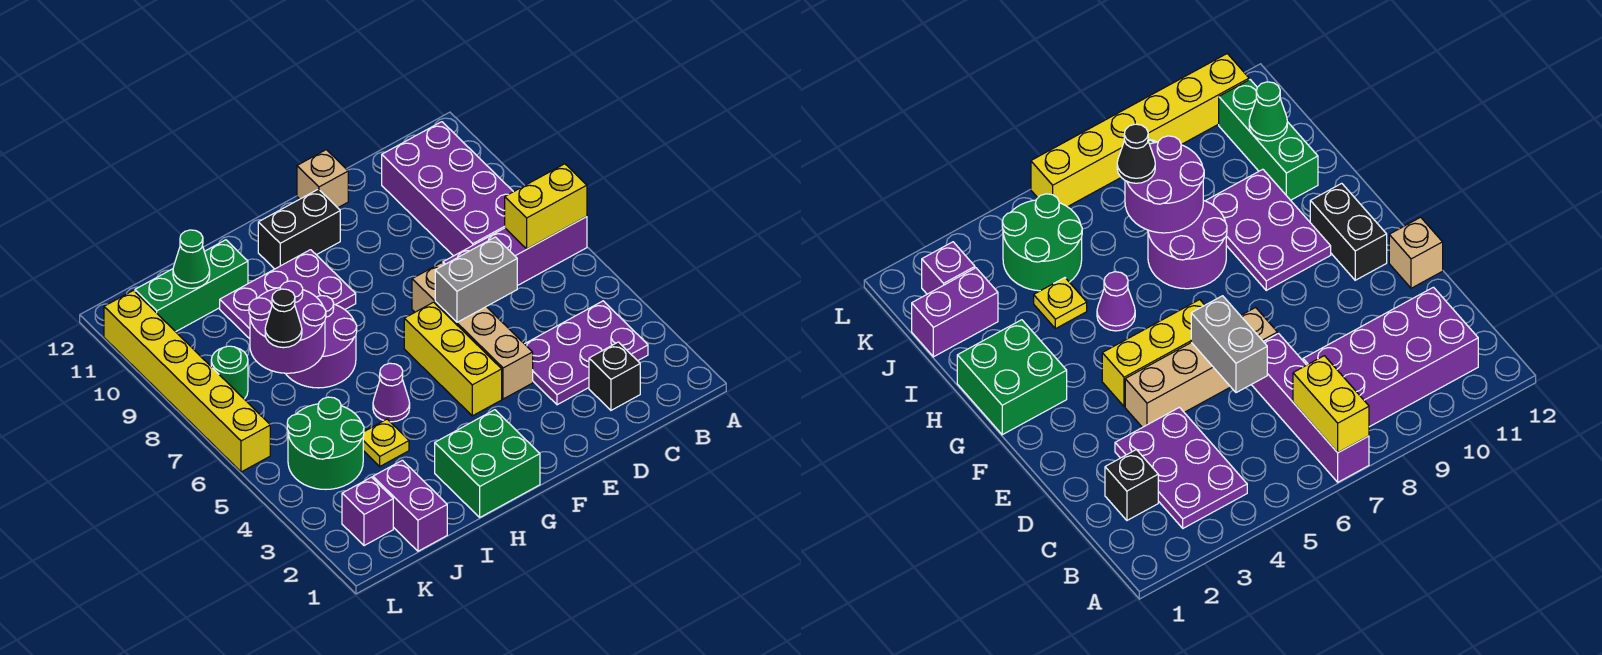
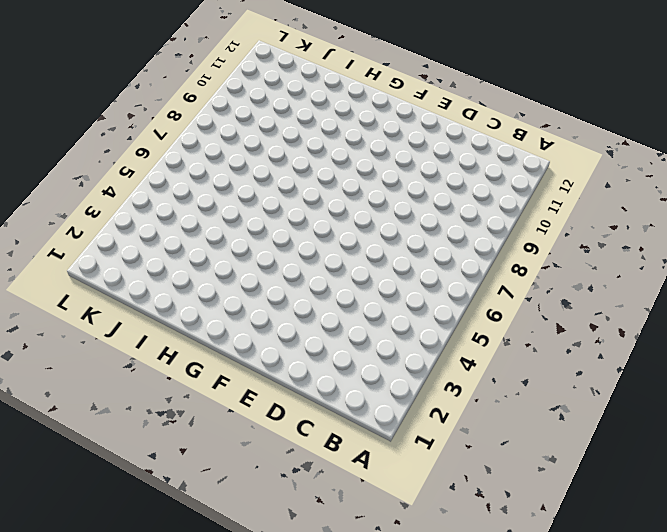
none -> purple brick A7:D7 level 1
none -> purple plate B3:D4 level 1
none -> purple brick B8:C11 level 1

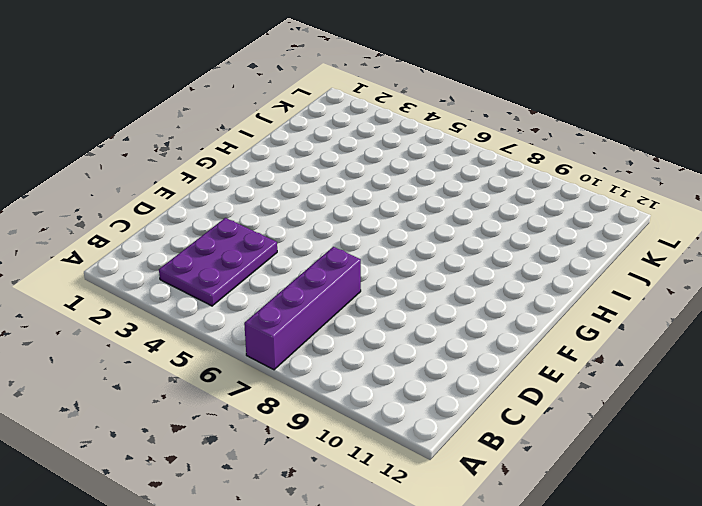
none -> purple brick B8:C11 level 1
none -> black brick C2 level 1
none -> tan brick E4:E7 level 1

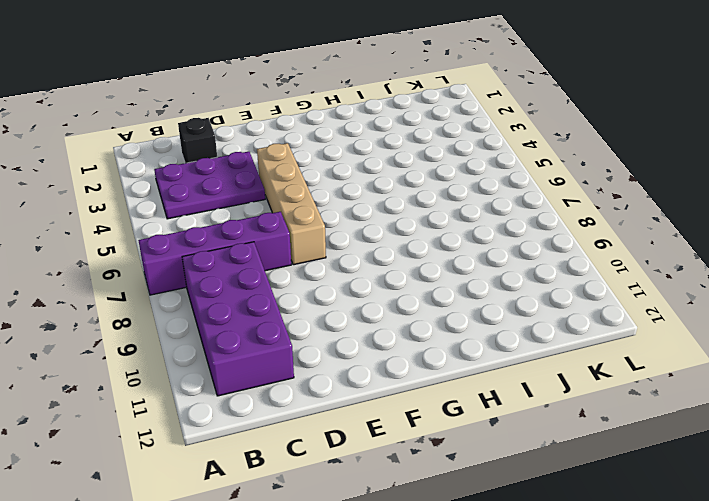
none -> tan brick E12 level 1
none -> yellow brick F4:F6 level 1
none -> black brick F11:G11 level 1

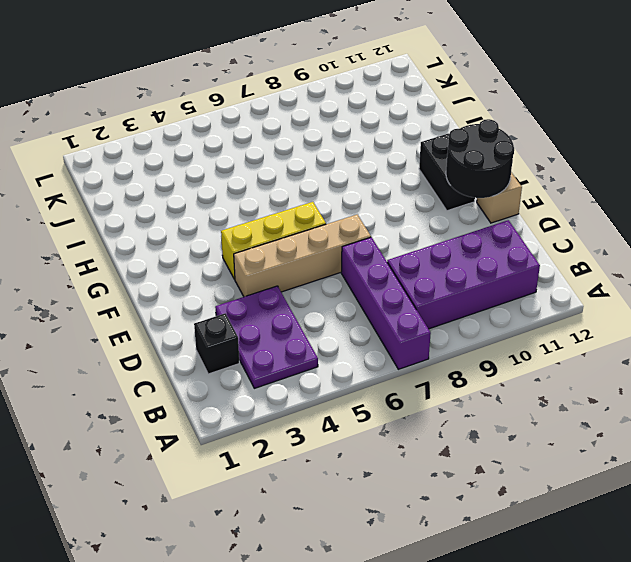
black round brick E11:F12 level 2 -> none
none -> green brick G1:H2 level 1
none -> purple plate G9:I10 level 1
none -> purple cone H5 level 1

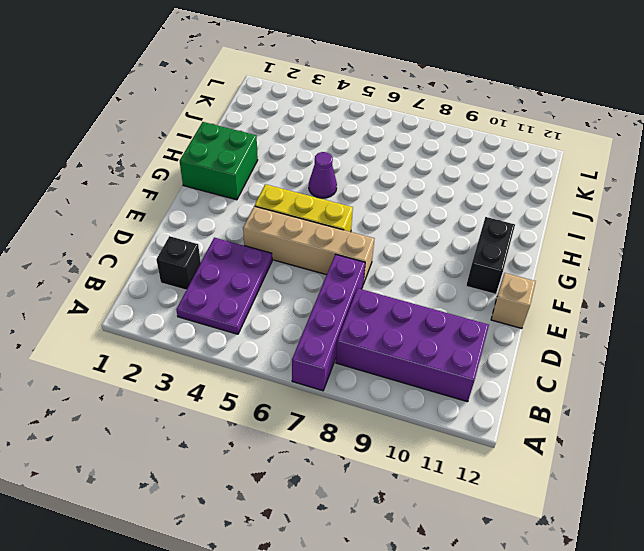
none -> purple plate G9:I10 level 1
none -> purple round brick H7:I8 level 1
none -> yellow plate I4 level 1

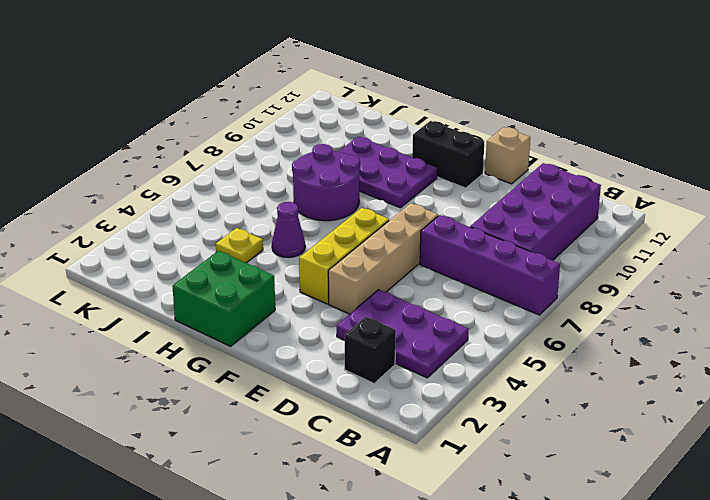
none -> green brick I11:K11 level 1
none -> purple brick J1:J2 level 1
none -> green round brick J4:K5 level 1

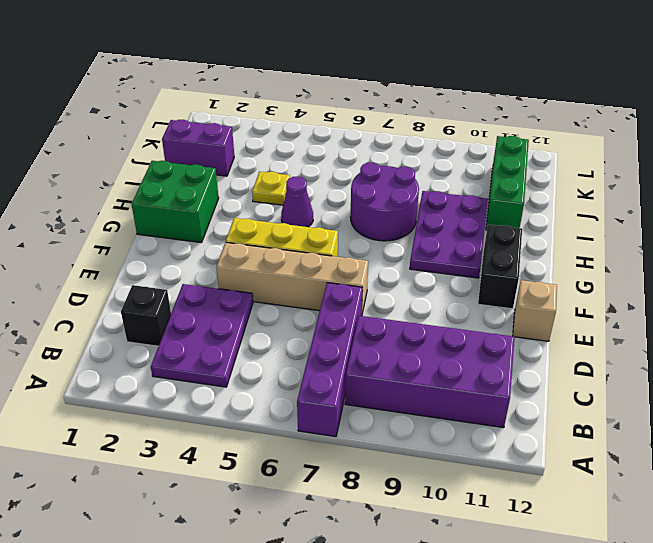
none -> green round brick J4:K5 level 1
none -> purple brick K2 level 1
none -> green round brick K8 level 1

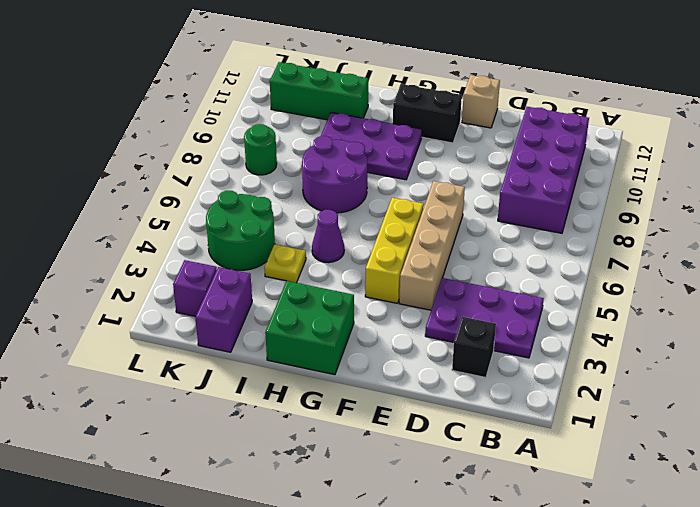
none -> purple brick A7:D7 level 1
none -> yellow brick L6:L11 level 1
none -> yellow brick A7:B7 level 2

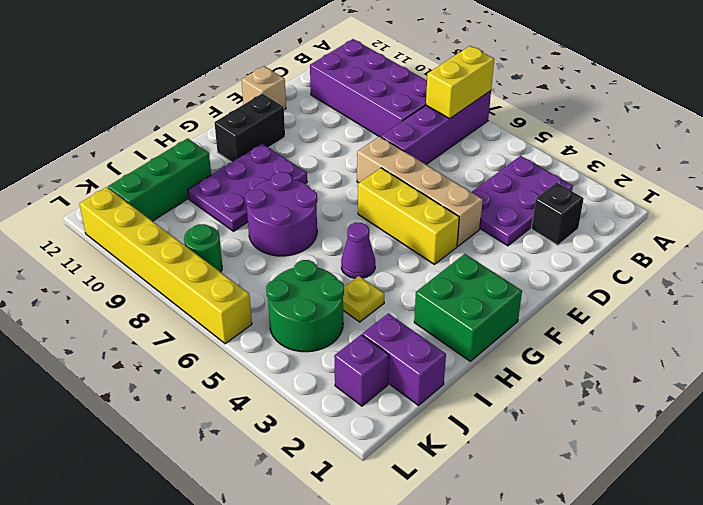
none -> grey brick D6:E6 level 2
none -> purple round brick I7:J8 level 2
none -> green cone J11 level 2

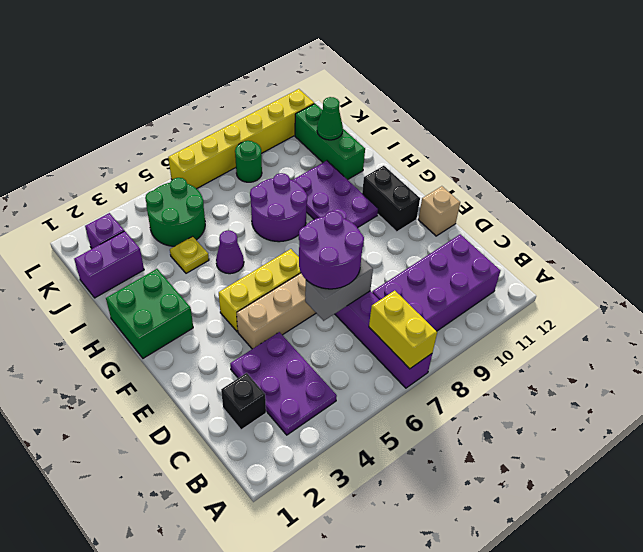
grey brick D6:D7 level 2 -> grey brick D6:E6 level 2
purple round brick D6:E7 level 3 -> purple round brick I7:J8 level 2
none -> black cone J7 level 3

